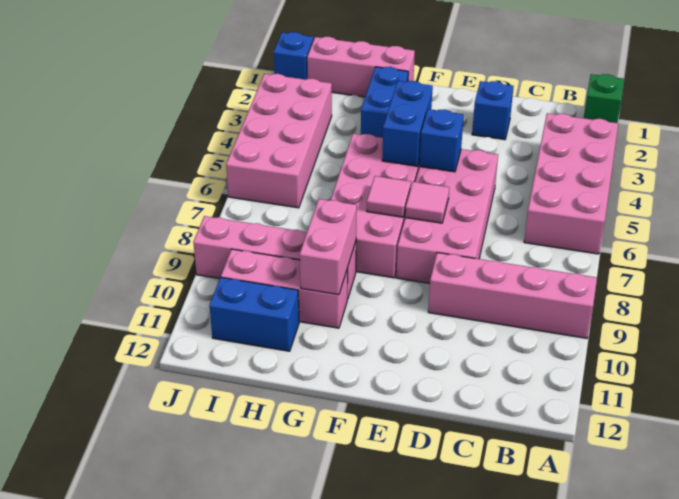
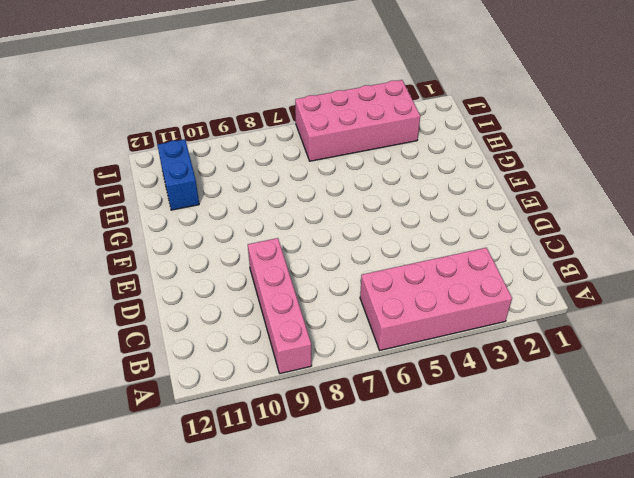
none -> green brick A1 level 1
none -> blue brick D2 level 1
none -> pink brick D5:E8 level 1

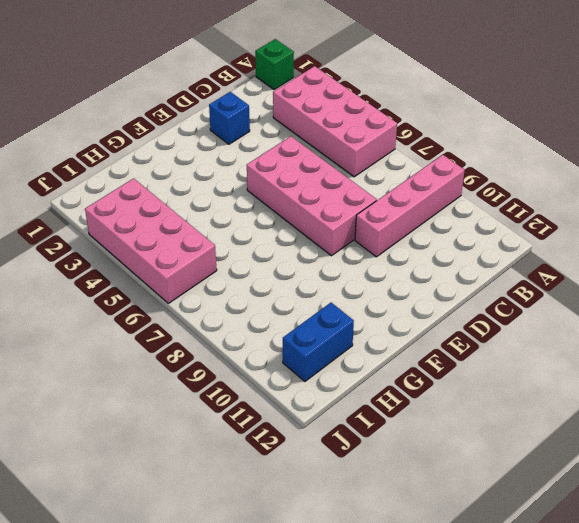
none -> pink brick F5:G8 level 1
none -> pink brick G1:I1 level 1
none -> blue brick G2:G3 level 1

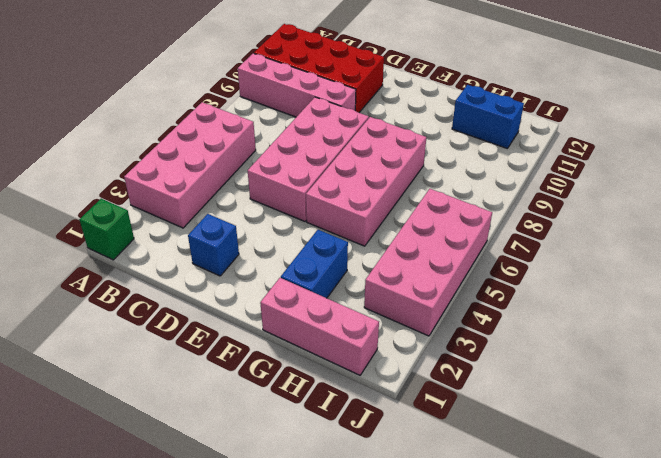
red brick A10:D11 level 1 -> none
none -> pink brick G9:J9 level 1
none -> pink brick G10:I10 level 1
none -> blue brick J1 level 1

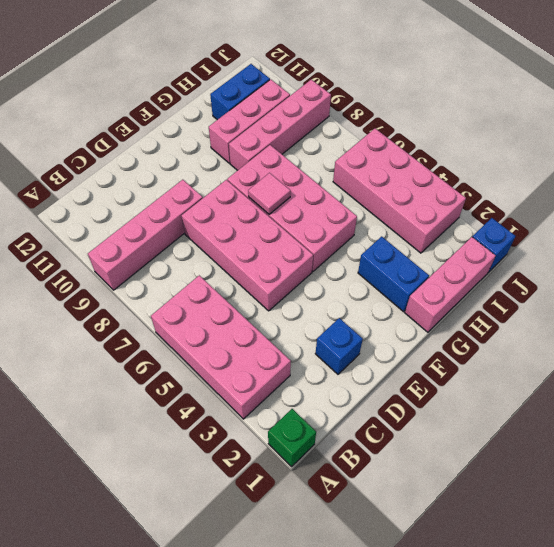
none -> blue brick E5 level 2
none -> pink tile E7 level 2
none -> blue brick F4:F5 level 2

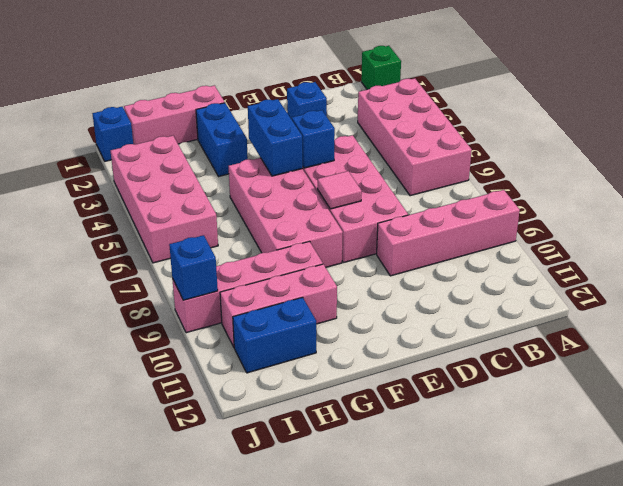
blue brick J9 level 2 -> none
none -> pink tile F7 level 2
none -> pink brick G9:G10 level 2

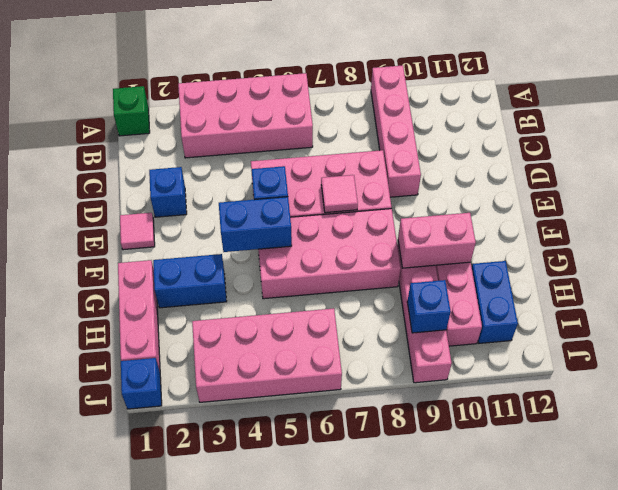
pink tile E1 level 1 -> pink tile F7 level 2
blue brick I9 level 2 -> none

